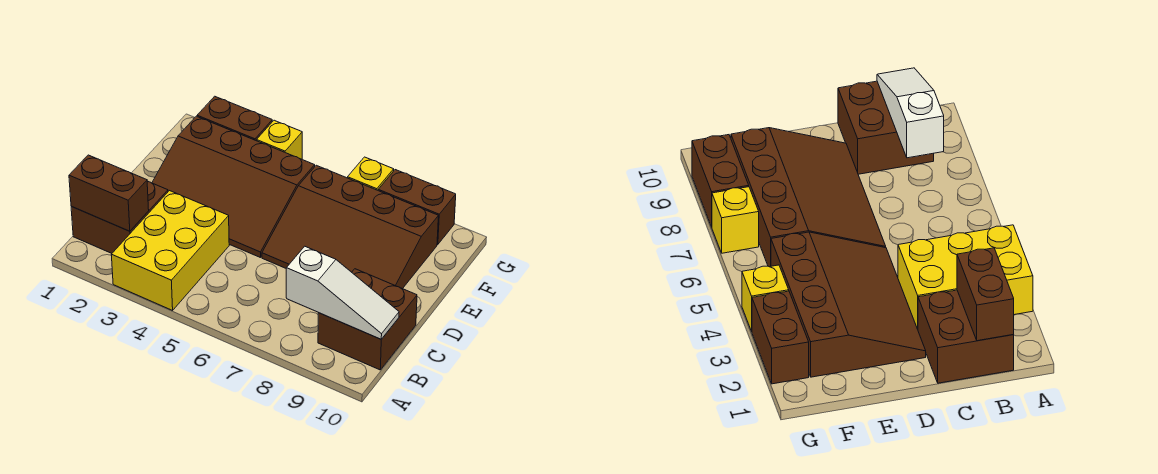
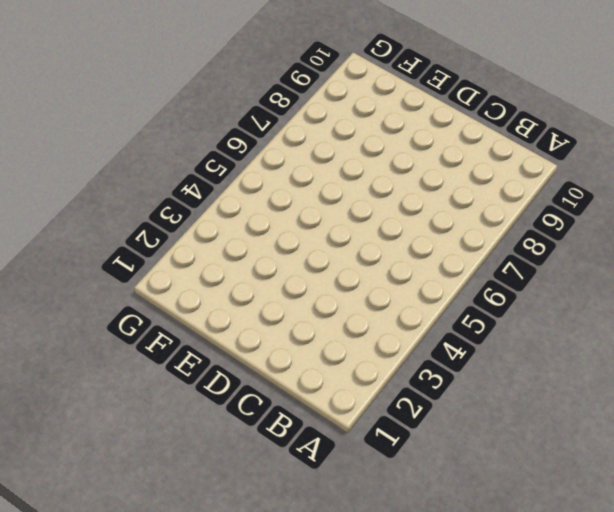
none -> yellow brick A3:C4 level 1
none -> brown brick B1:C2 level 1

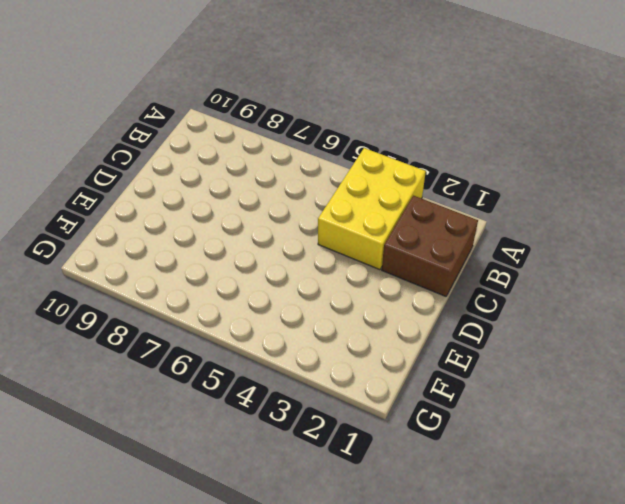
none -> brown brick B9:C10 level 1
none -> brown slope D2:F5 level 1 top F

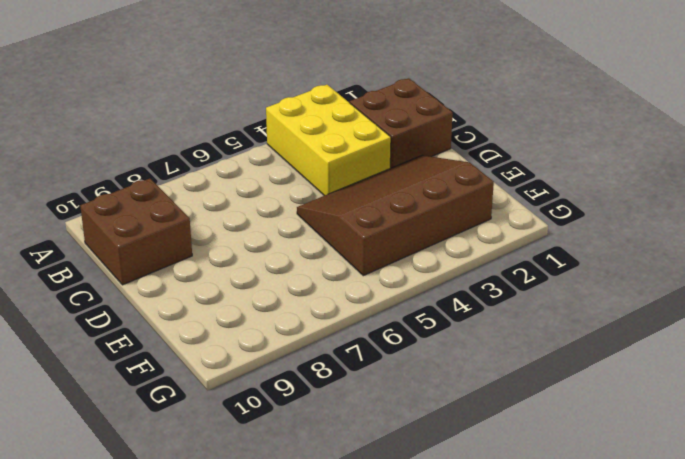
none -> brown slope D6:F9 level 1 top F
none -> brown brick G2:G3 level 1

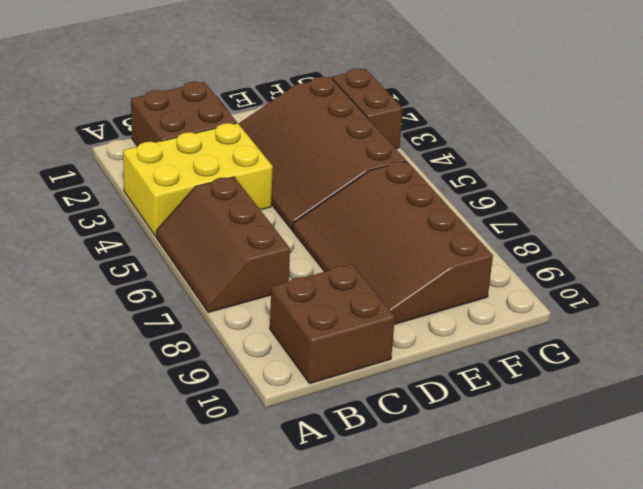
brown slope A5:B7 level 1 top B -> none
none -> yellow brick G4 level 1
none -> yellow brick G7 level 1

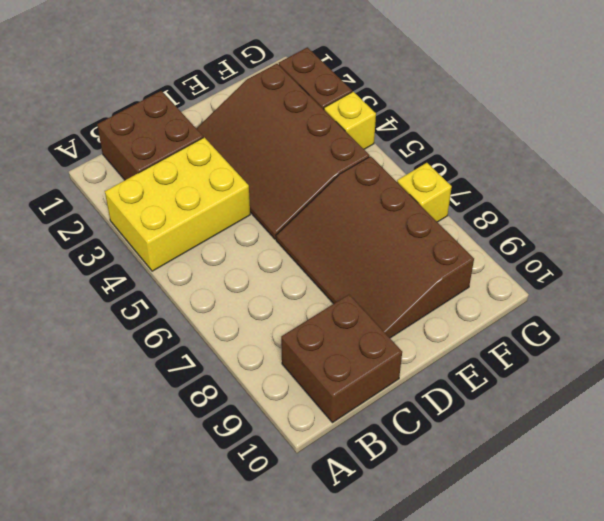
none -> brown brick G8:G9 level 1
none -> brown brick B1:B2 level 2

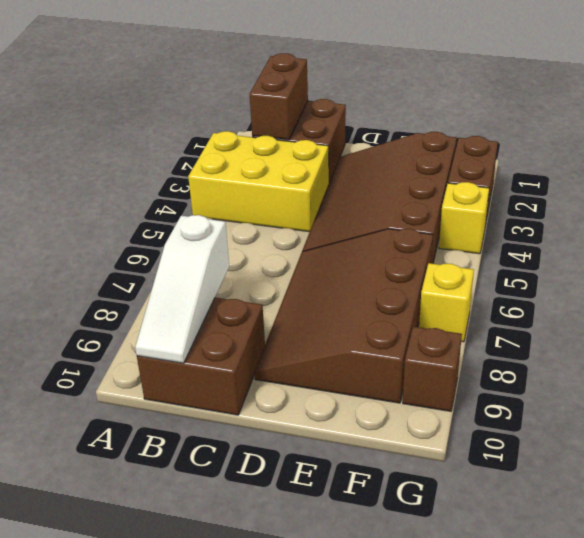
brown brick G9 level 1 -> brown brick G8:G9 level 1

